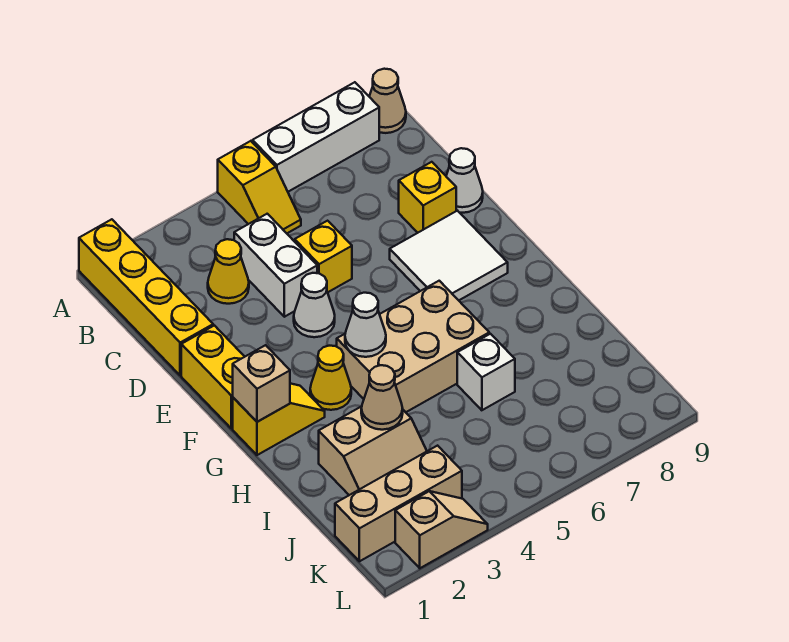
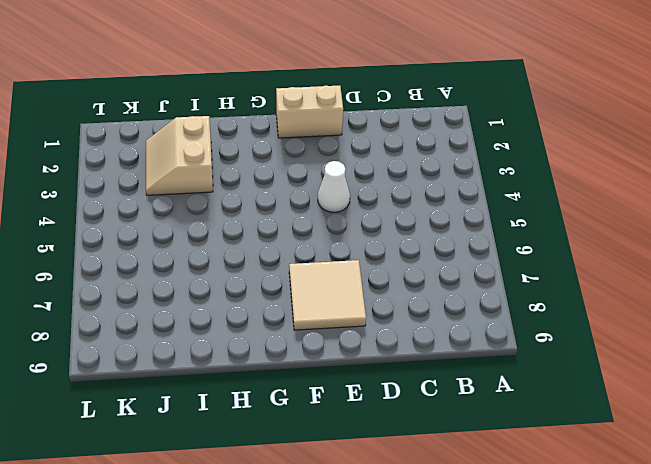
tan brick E1:F1 level 1 -> yellow brick E1:F1 level 1
tan tile E7:F8 level 1 -> white tile E7:F8 level 1
none -> yellow brick A1:D1 level 1
none -> yellow slope A5:B5 level 1 top A
none -> white brick A6:A8 level 1

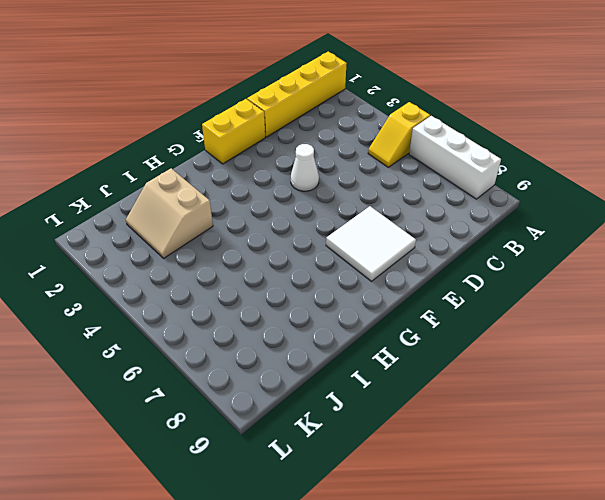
none -> tan cone A9 level 1
none -> yellow cone C3 level 1
none -> white brick C4:D4 level 1

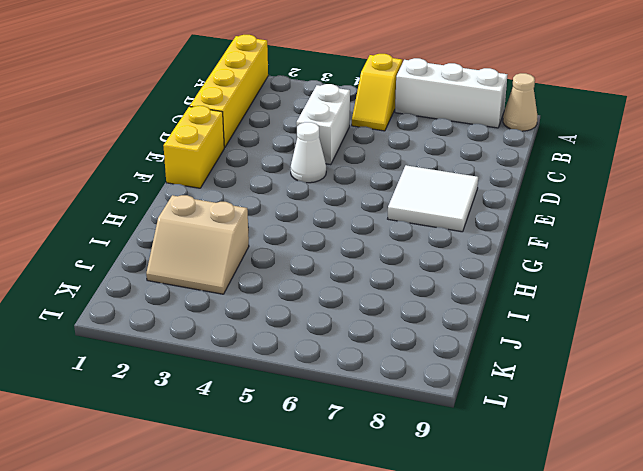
none -> yellow cone C3 level 1
none -> yellow brick D5 level 1
none -> yellow brick D8 level 1

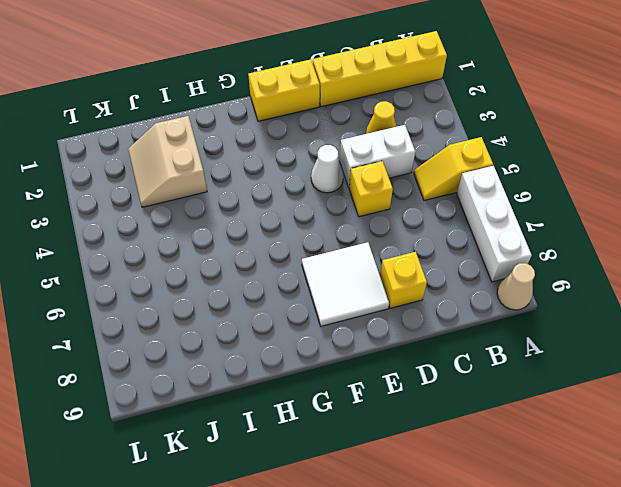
none -> white cone D9 level 1
none -> yellow slope G1:G2 level 1 top 1
none -> yellow cone G3 level 1

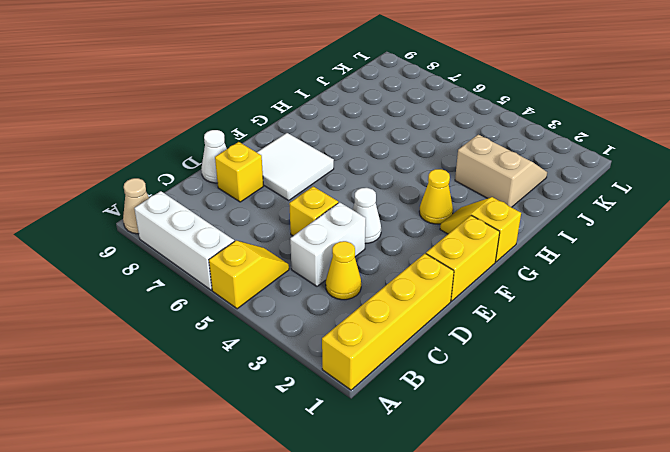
none -> tan brick G4:H6 level 1
none -> white brick I6 level 1
none -> tan brick K1:K3 level 1

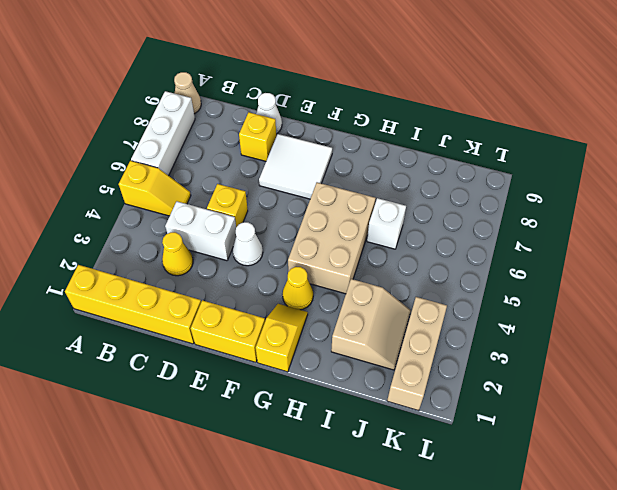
none -> tan slope L2:L3 level 1 top 2
none -> tan brick G1 level 2
none -> white cone G4 level 2

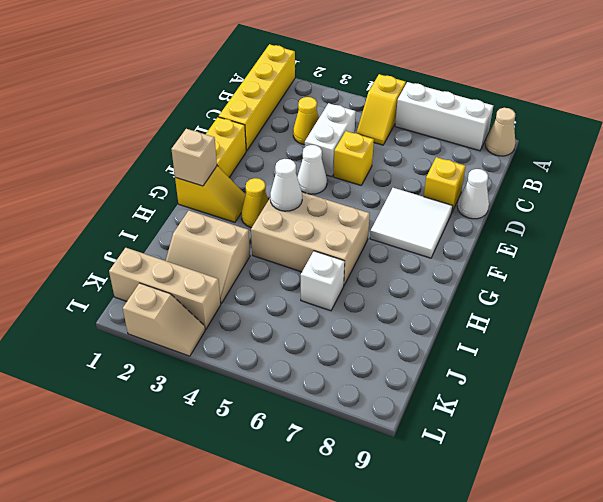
none -> tan cone I3 level 2

